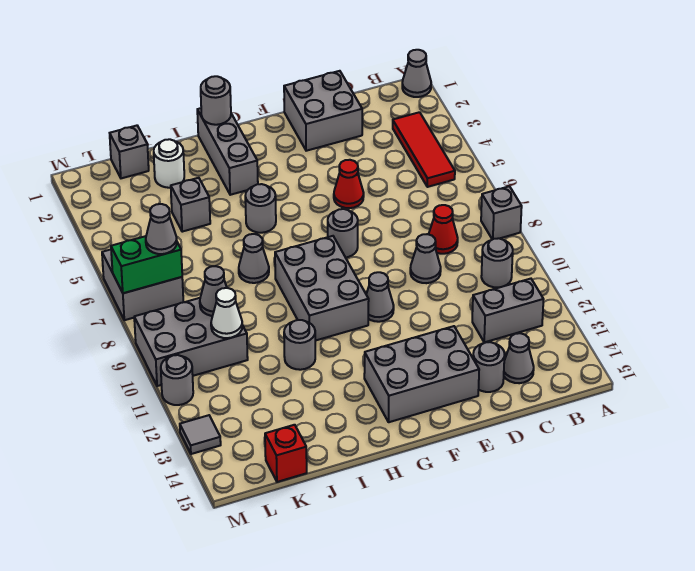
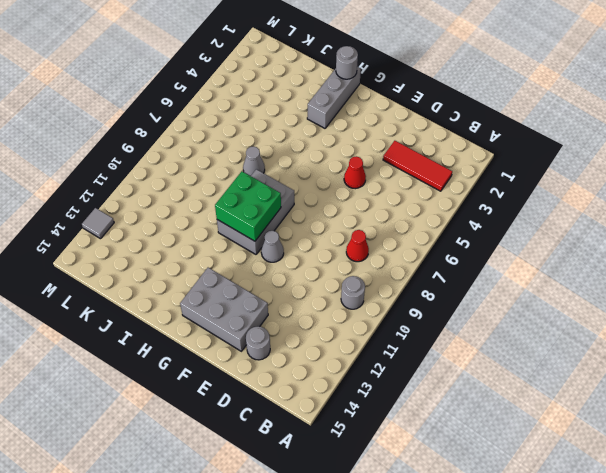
red tile B3:D3 level 1 -> red tile B3:B5 level 1
green brick G9:H10 level 2 -> none
none -> grey cone A1 level 1
none -> grey brick A8 level 1
none -> grey brick B12:C12 level 1
none -> grey cone C14 level 1

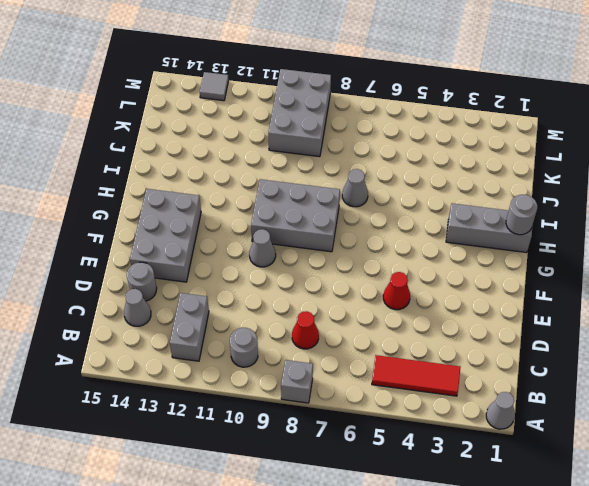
none -> grey brick D1:E2 level 1
none -> grey cone D9 level 1
none -> grey round brick F7 level 1
none -> grey round brick H5 level 1

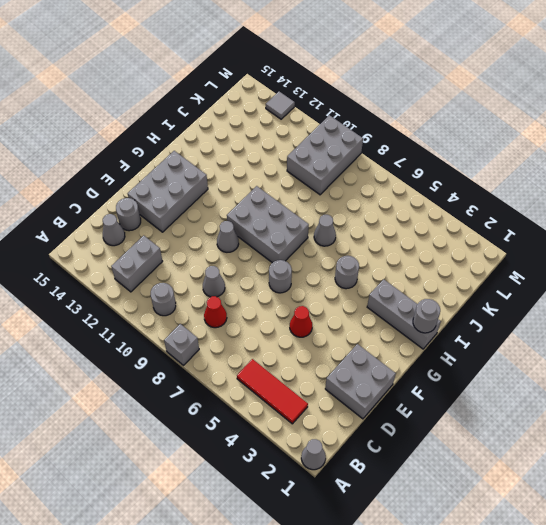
none -> grey round brick I11 level 1
none -> white round brick J2 level 1
none -> grey brick J4 level 1
none -> grey brick K1 level 1

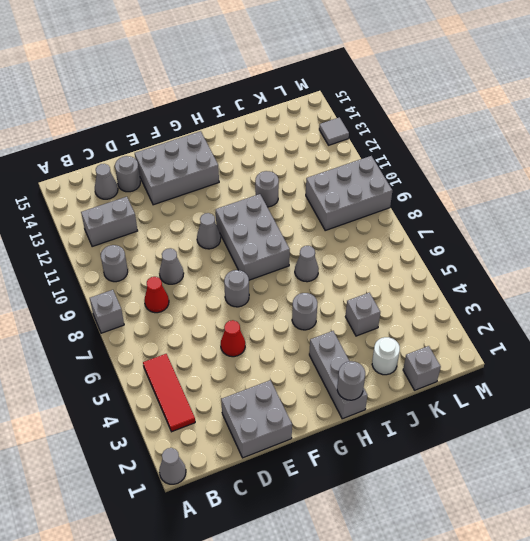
none -> red brick K15 level 1
none -> grey brick L6:M7 level 1
none -> grey round brick M11 level 1
none -> grey cone K9 level 2

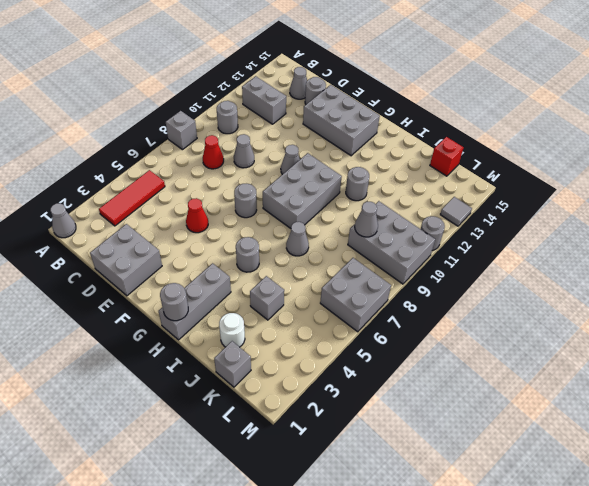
none -> white cone K10 level 2
none -> green brick L7:M7 level 2
none -> grey cone L7 level 3

